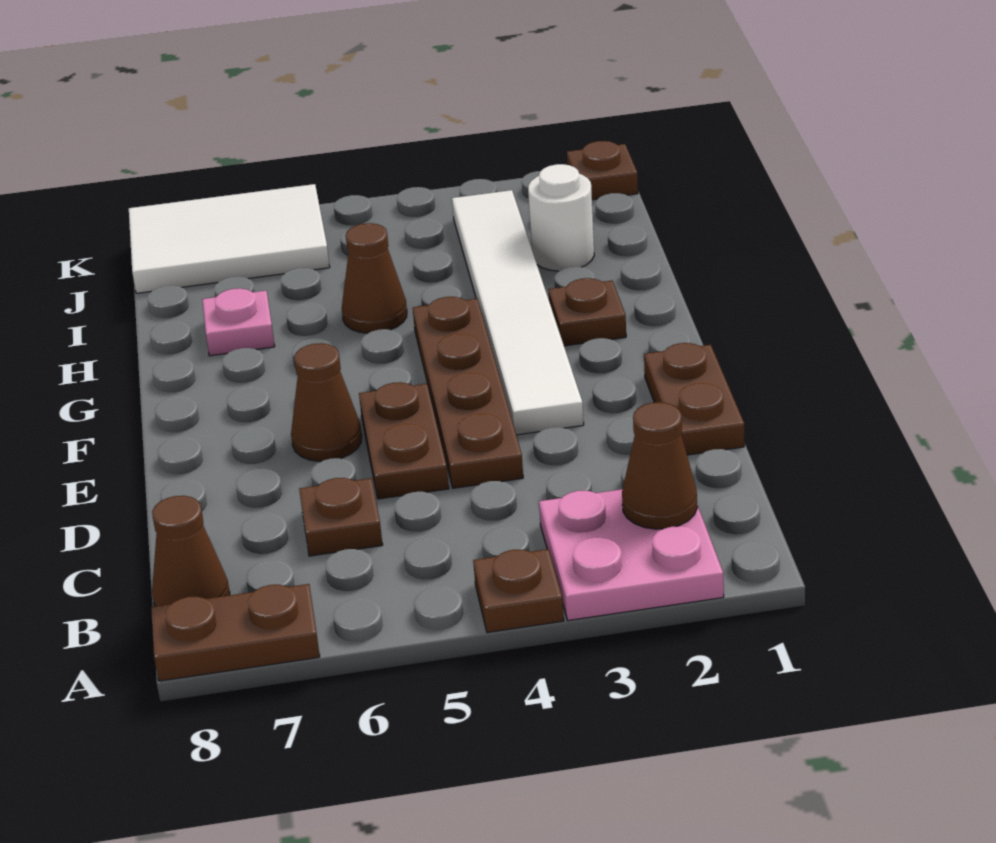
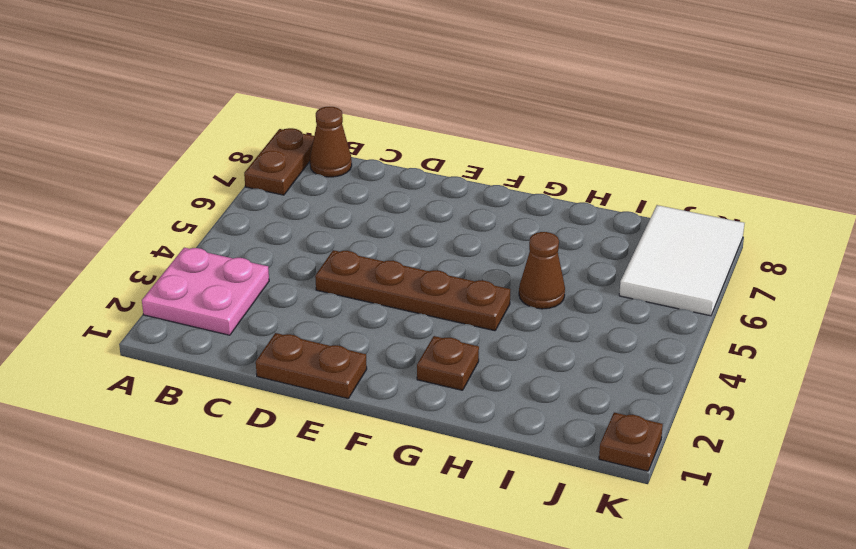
none -> brown plate A4 level 1
none -> brown plate C6 level 1
none -> brown plate D5:E5 level 1

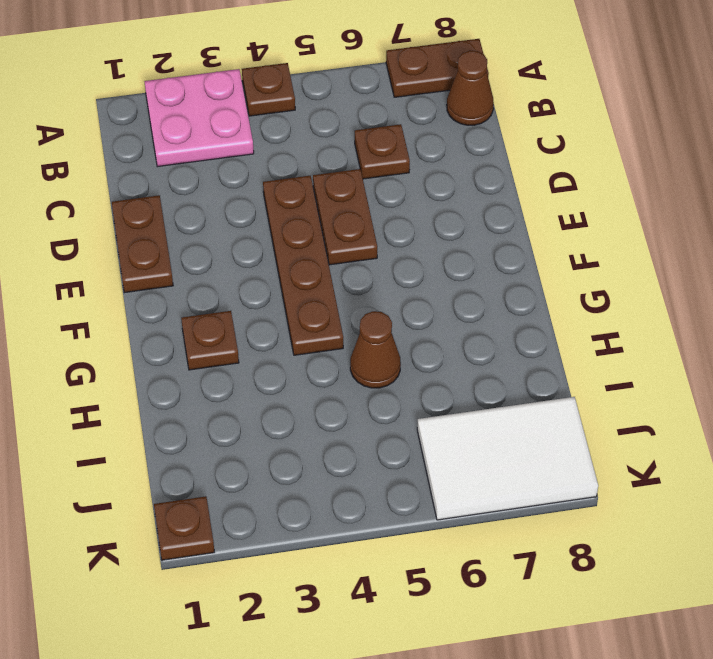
none -> white tile E3:J3 level 1
none -> brown cone E6 level 1
none -> pink plate H7 level 1

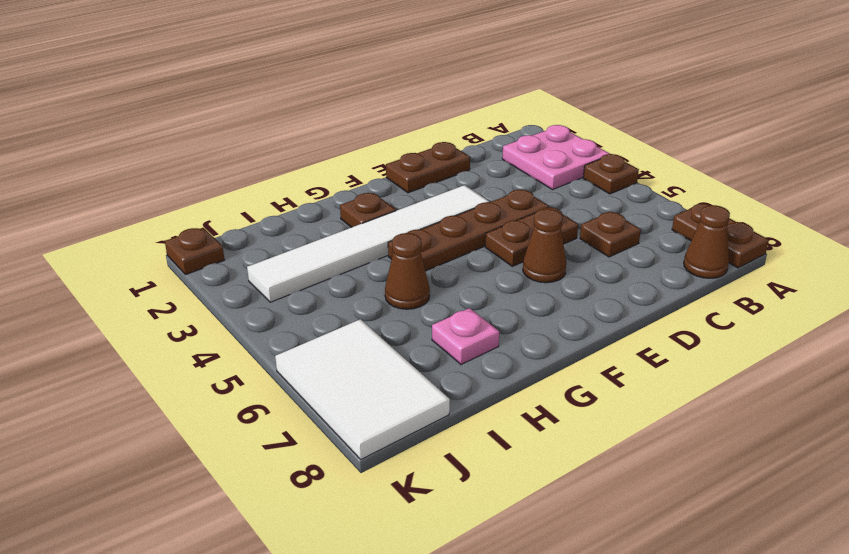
none -> white round brick I2 level 1
none -> brown cone B2 level 2

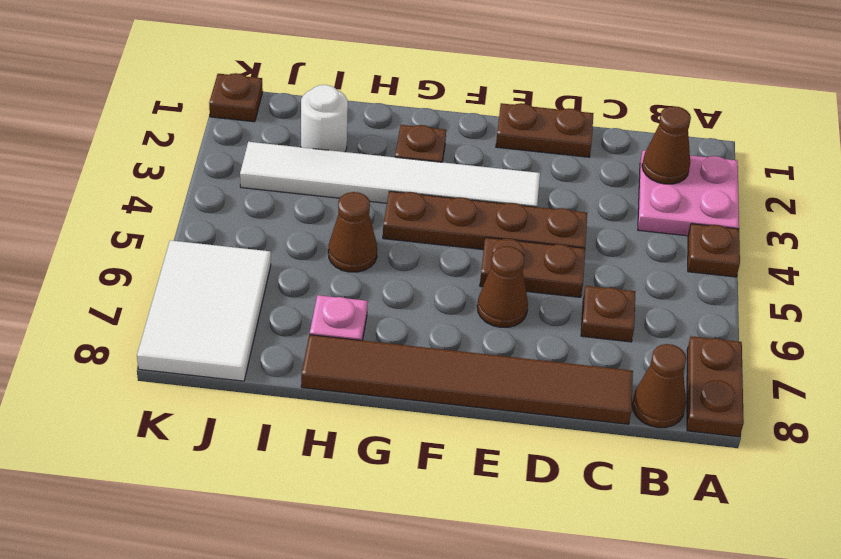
brown tile C8:H8 level 1 -> none

